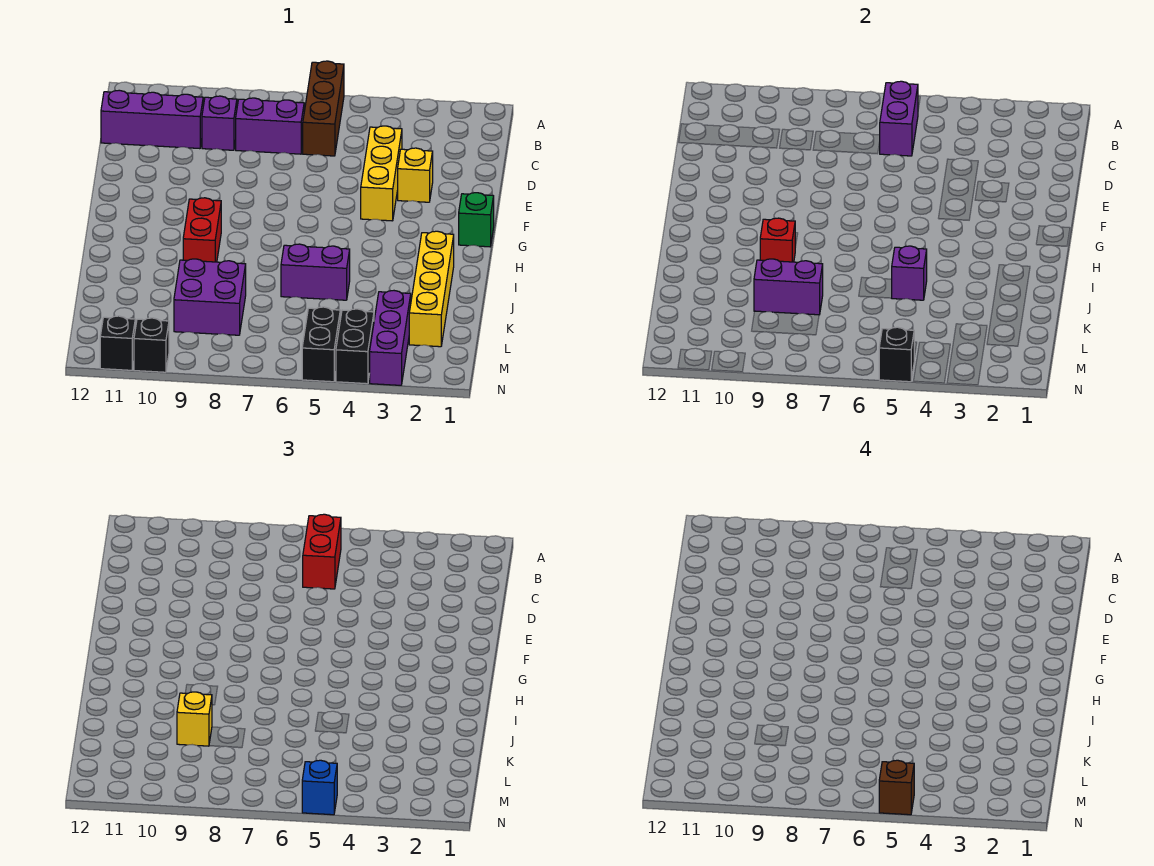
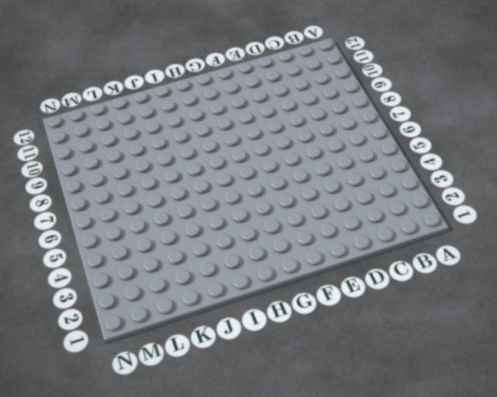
none -> brown brick A6:C6 level 1
none -> purple brick C7:C8 level 1
none -> purple brick C9 level 1

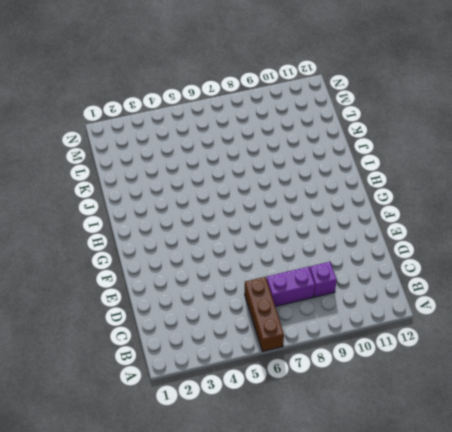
none -> purple brick C10:C12 level 1
none -> yellow brick D4:F4 level 1
none -> yellow brick E3 level 1

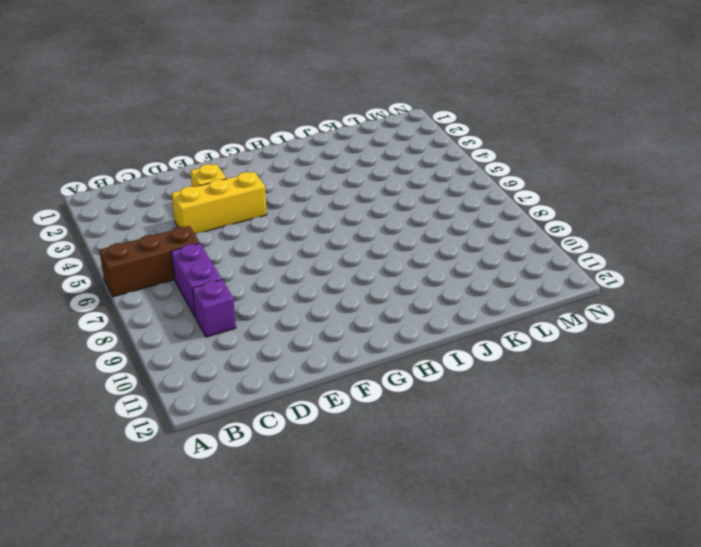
none -> purple brick C10:C12 level 1
none -> green brick G1 level 1
none -> red brick H9:I9 level 1

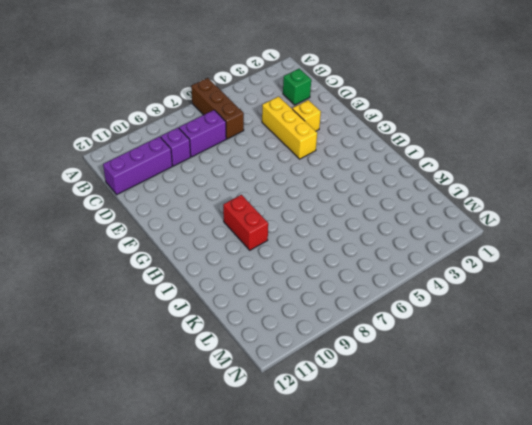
green brick C2 level 1 -> green brick G1 level 1
none -> yellow brick I2:L2 level 1
none -> purple brick J5:J6 level 1
none -> purple brick K8:L9 level 1

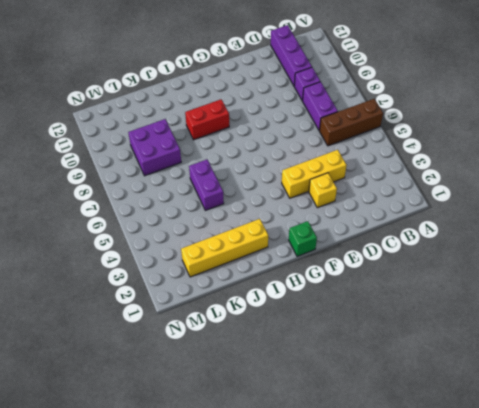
none -> purple brick L3:N3 level 1
none -> black brick M4:N4 level 1
none -> black brick M5:N5 level 1

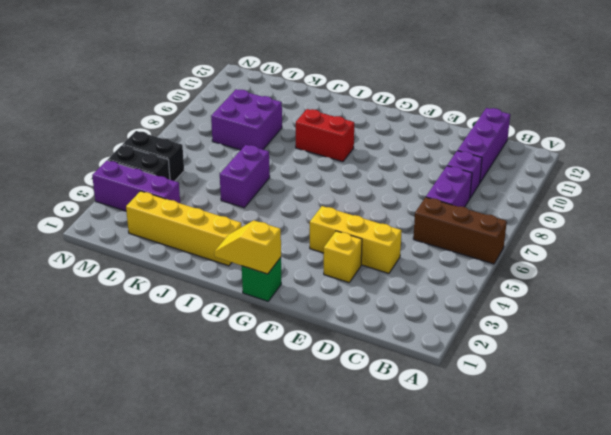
yellow slope G1:H1 level 2 top G -> none
none -> black brick N10 level 1
none -> black brick N11 level 1
none -> purple brick B6:C6 level 2

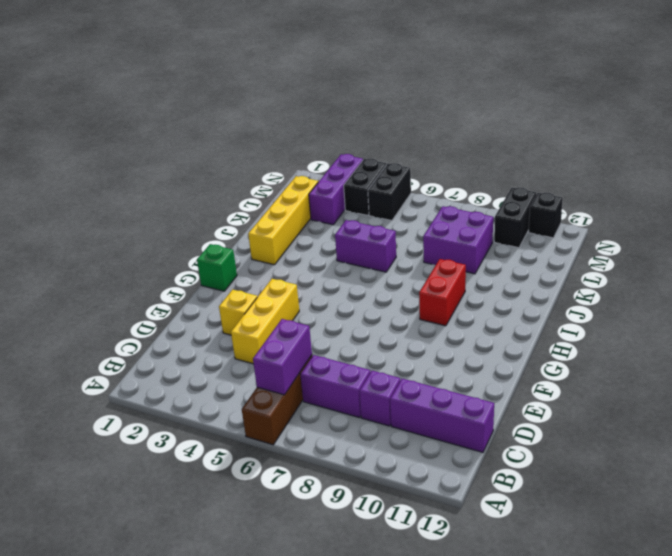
black brick M10:N10 level 1 -> black brick N10 level 1
none -> red brick I9 level 2
none -> purple brick J5 level 2
none -> purple brick K8:K9 level 2

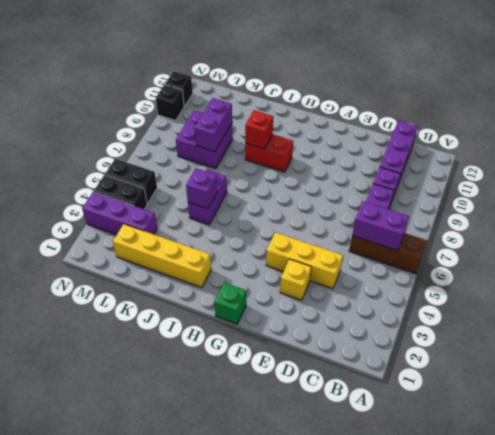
none -> black brick N5 level 2
none -> red brick B6:C6 level 3
none -> yellow brick K9 level 3

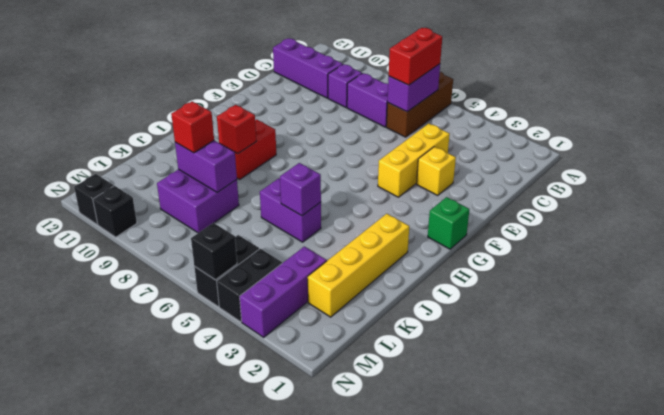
red brick K9 level 3 -> yellow brick K9 level 3
none -> blue brick N5 level 3
none -> brown brick N5 level 4

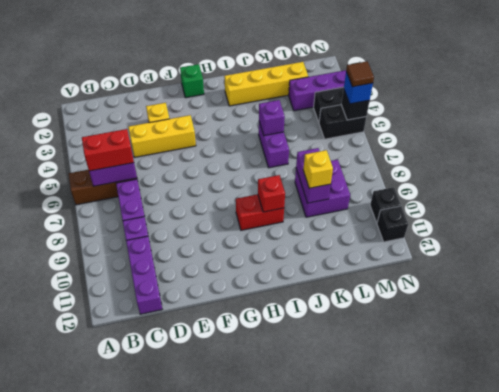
brown tile N5 level 4 -> brown brick N5 level 4

